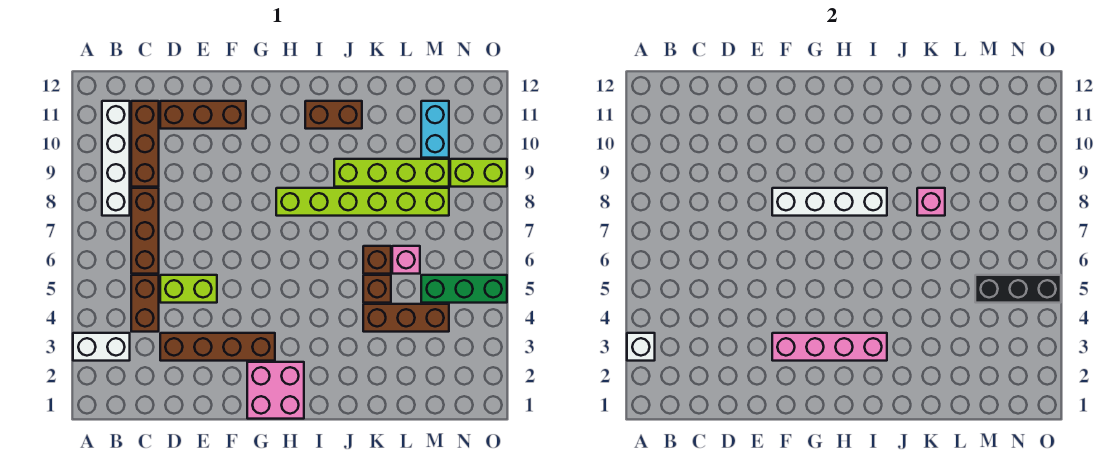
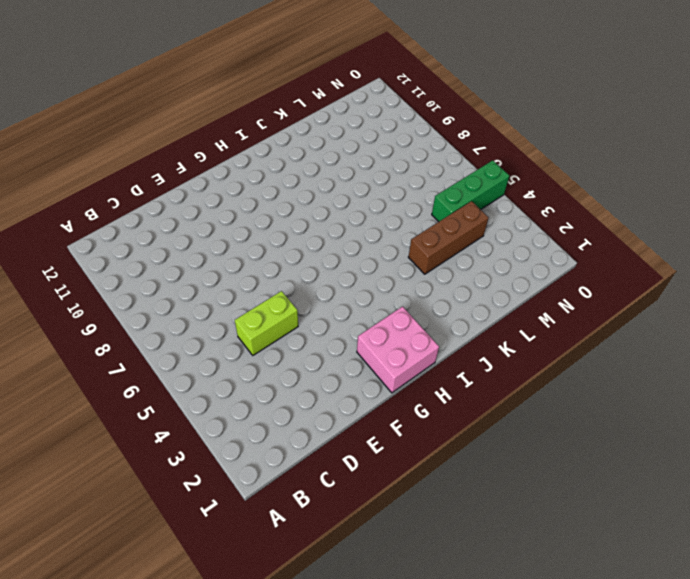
none -> white brick A3:B3 level 1
none -> white brick B8:B11 level 1
none -> brown brick C4:C5 level 1

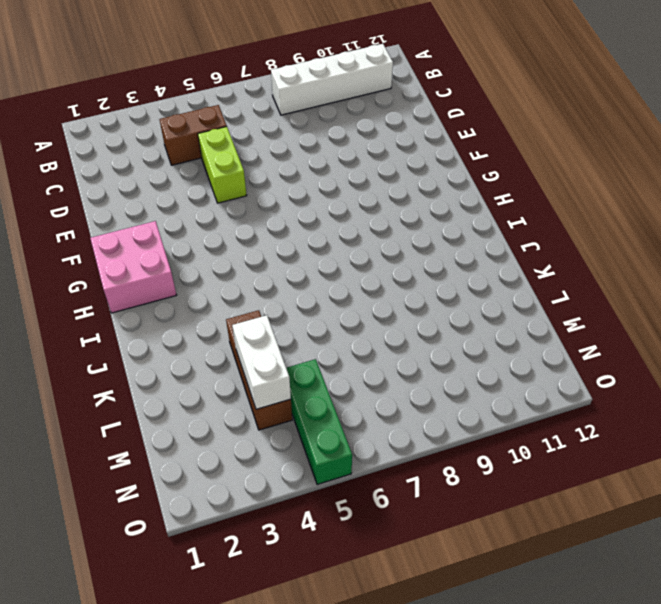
white brick L4:M4 level 2 -> white brick A3:B3 level 1
none -> brown brick C6:C8 level 1
none -> brown brick C9:C11 level 1
none -> brown brick D3:G3 level 1

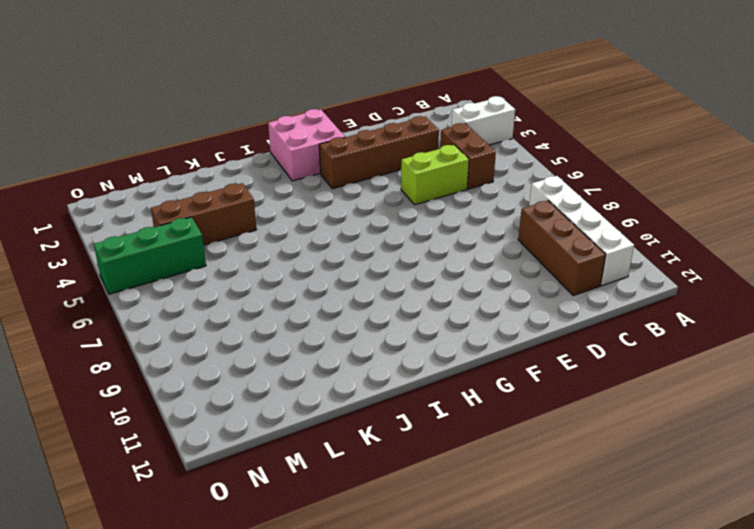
none -> brown brick C6:C8 level 1
none -> brown brick D11:F11 level 1
none -> lime brick H8:M8 level 1

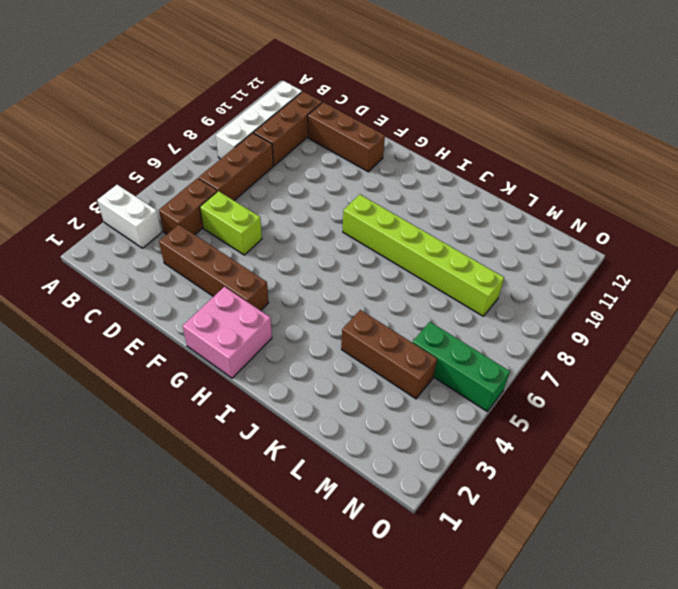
none -> brown brick I11:J11 level 1
none -> lime brick J9:M9 level 1
none -> brown brick K5 level 1

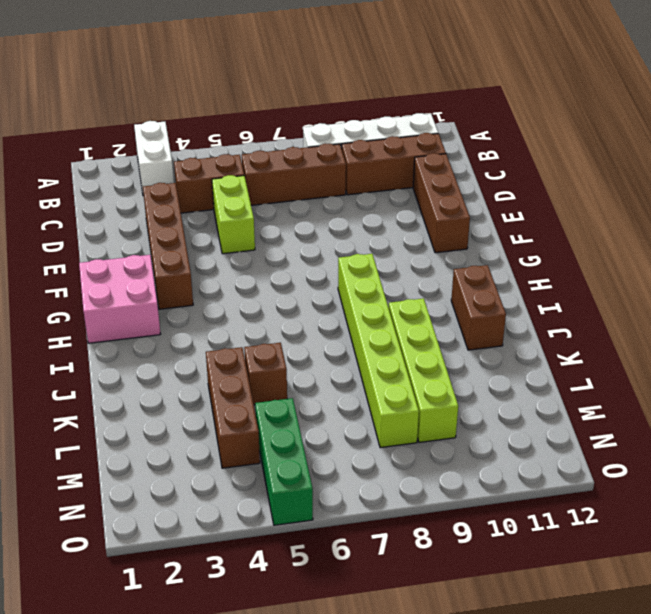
none -> brown brick K6 level 1
none -> pink brick L6 level 1
none -> cyan brick M10:M11 level 1

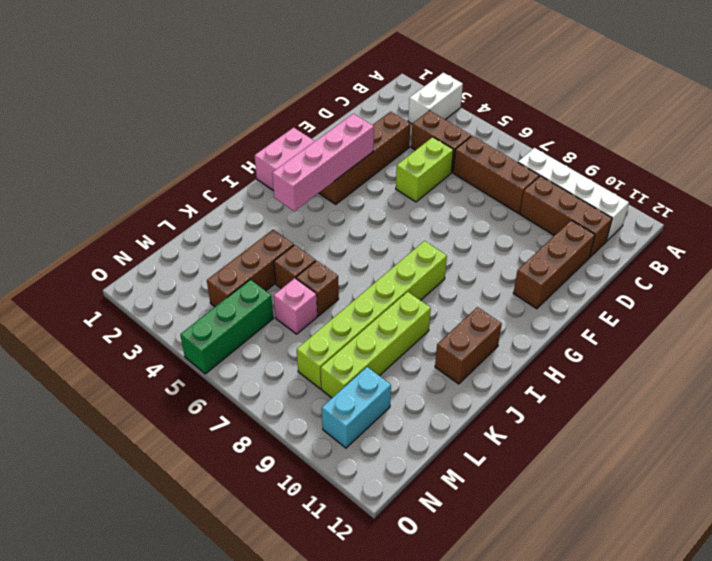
cyan brick M10:N10 level 1 -> cyan brick M10:M11 level 1
none -> lime brick N9:O9 level 1
none -> white brick A3 level 2
none -> white brick F8:I8 level 2

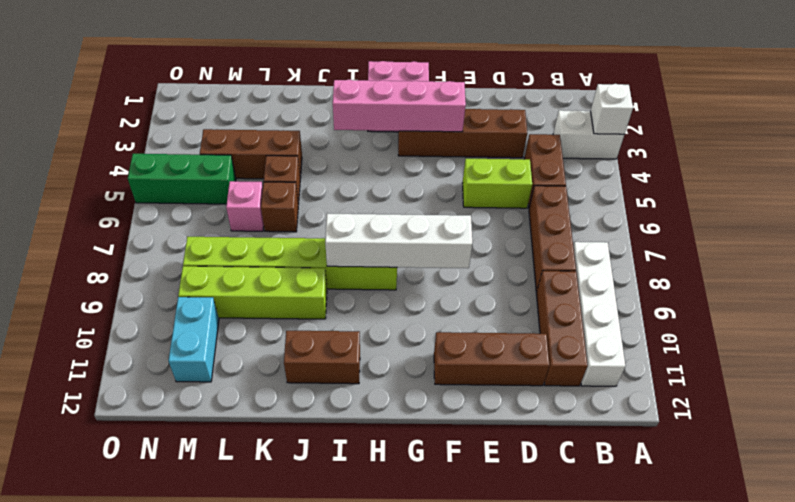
none -> lime brick N9:O9 level 1
none -> pink brick K8 level 2
none -> black brick M5:O5 level 2

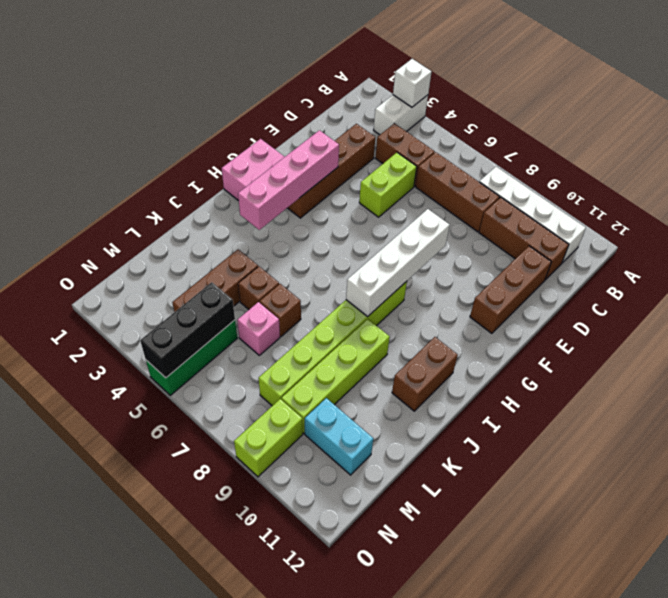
none -> pink brick K8 level 2

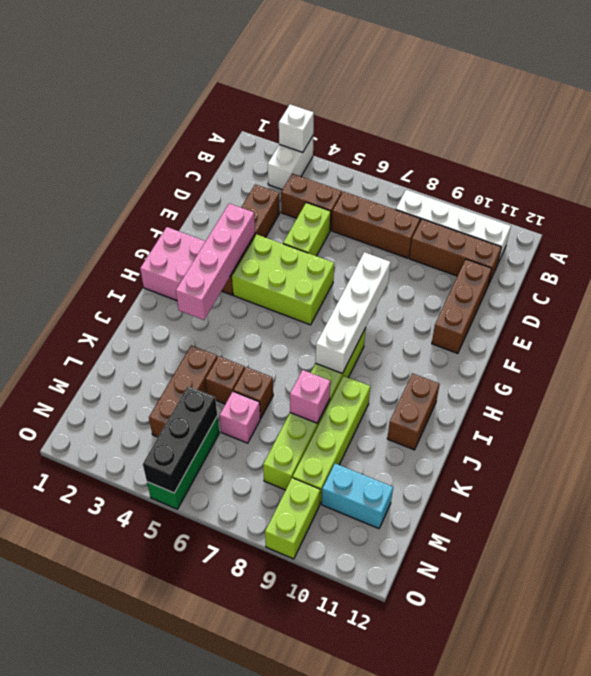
lime brick F4:G6 level 1 -> none

